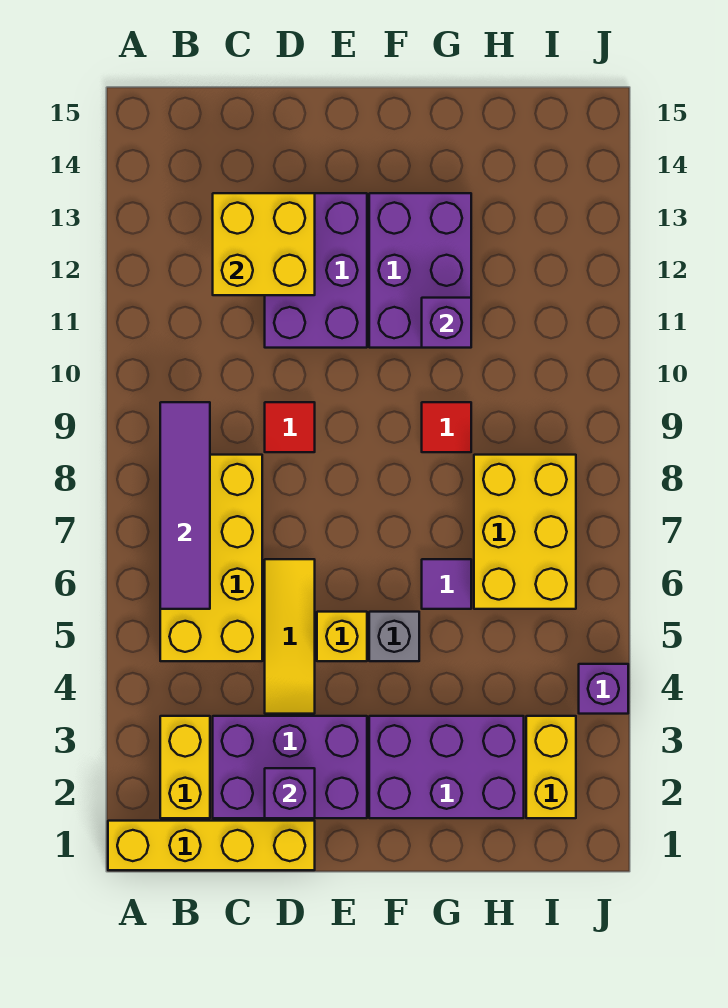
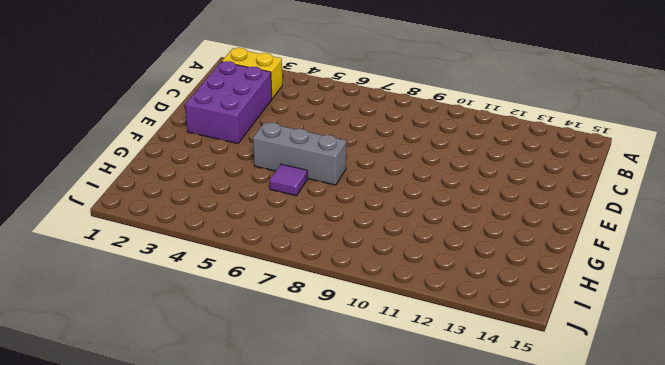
grey brick F5:F7 level 1 -> grey brick F5 level 1
none -> yellow brick A1:D1 level 1
none -> yellow brick B5:C8 level 1
none -> yellow tile D4:D6 level 1

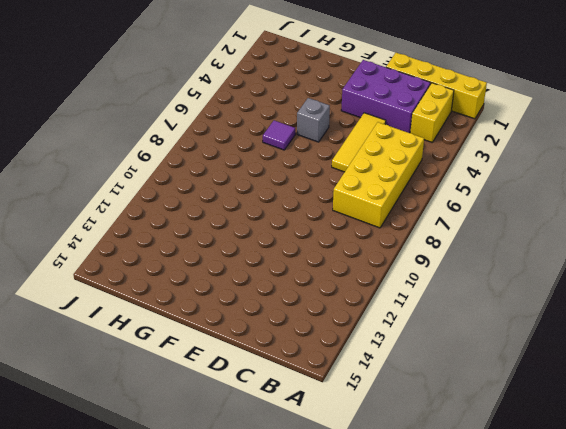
none -> red tile D9 level 1
none -> purple brick D11:E13 level 1
none -> yellow brick E5 level 1

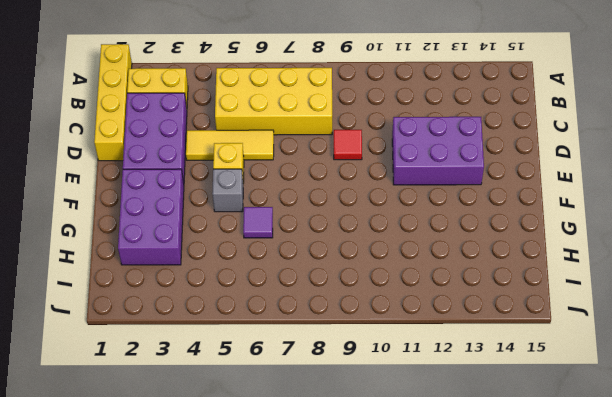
none -> purple brick F11:G13 level 1
none -> red tile G9 level 1
none -> yellow brick H6:I8 level 1

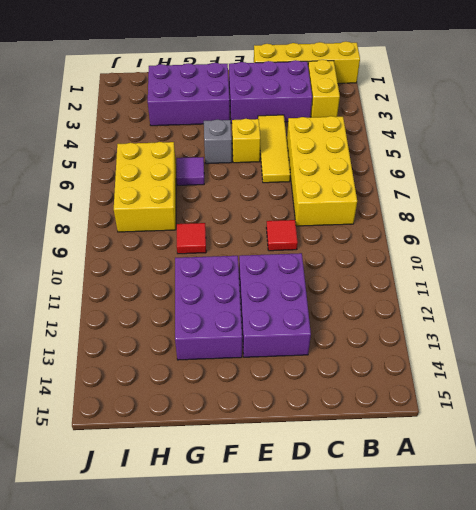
none -> yellow brick I2:I3 level 1
none -> purple brick J4 level 1
none -> purple tile B6:B9 level 2

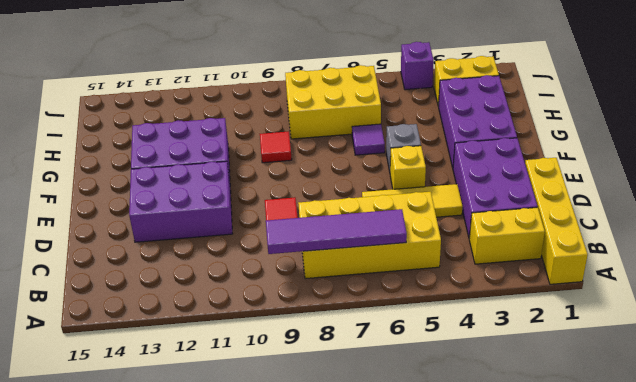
none -> yellow brick C12:D13 level 2
none -> purple brick D2 level 2
none -> purple brick G11 level 2

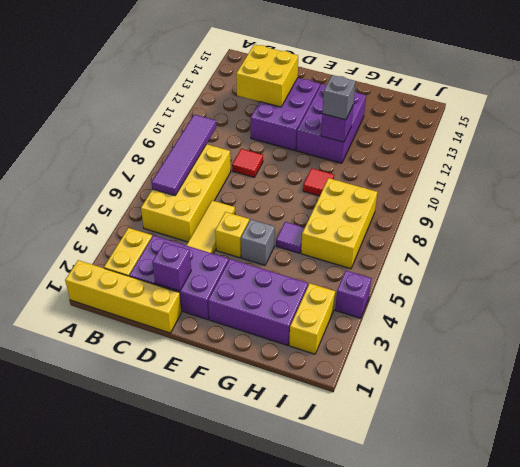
grey brick G11 level 3 -> none

